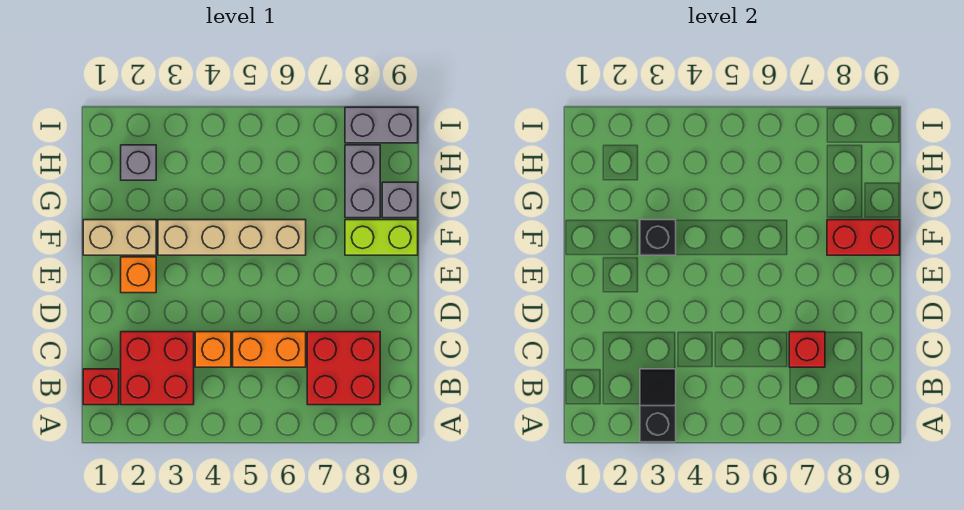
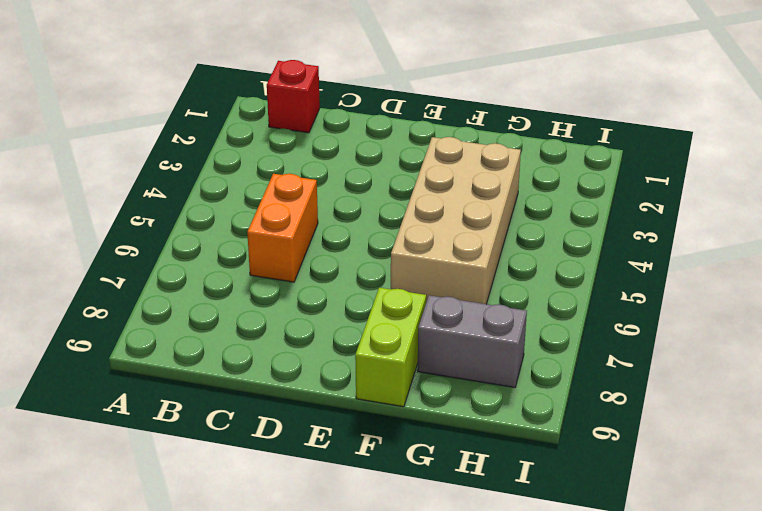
tan brick F3:G6 level 1 -> tan brick F3:F6 level 1
none -> red brick B2:C3 level 1
none -> red brick B7:C8 level 1
none -> orange brick C4 level 1

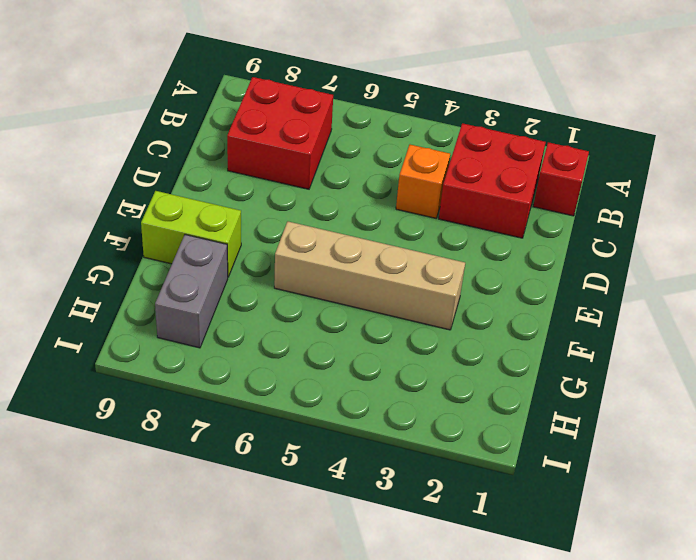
none -> orange brick C5:C6 level 1
none -> orange brick E2 level 1
none -> tan brick F1:F2 level 1

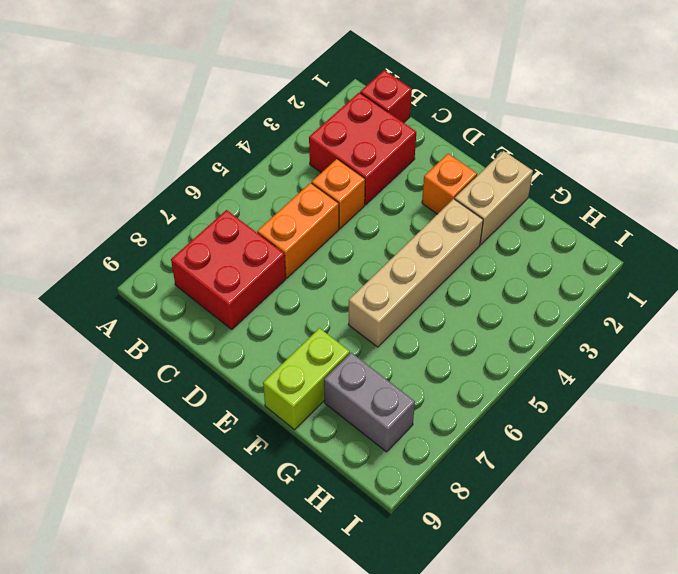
none -> grey brick G9 level 1
none -> grey brick H2 level 1
none -> grey brick I8:I9 level 1

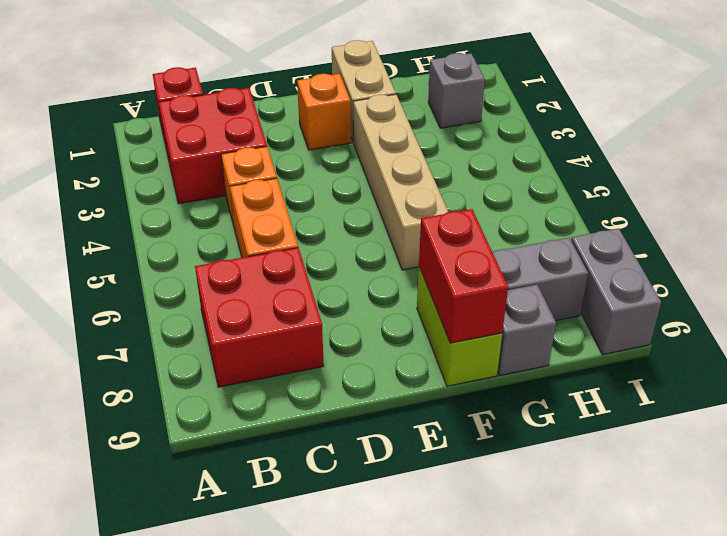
none -> black slope A3:B3 level 2 top A
none -> red brick C7 level 2
none -> black brick F3 level 2

